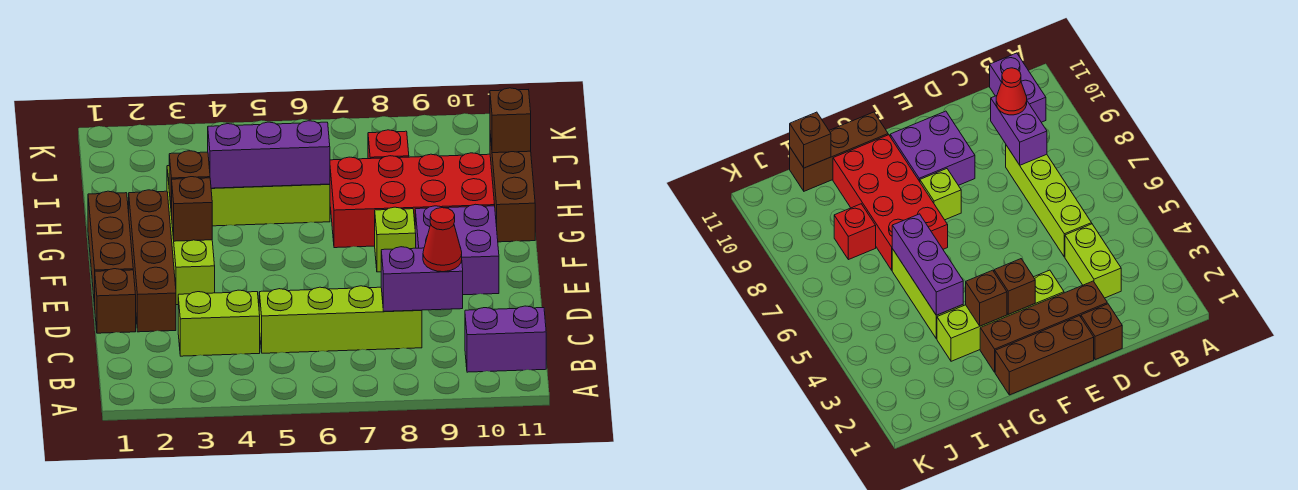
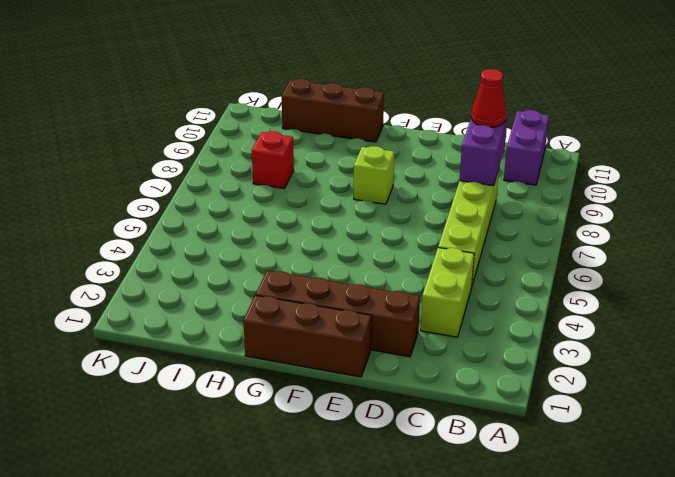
none -> brown brick D1 level 1
none -> lime brick E3:H3 level 1
none -> purple brick E9:F10 level 1

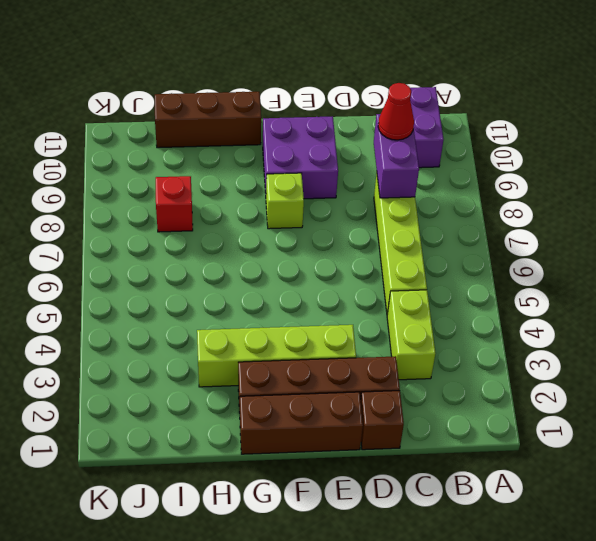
none -> red brick G7:H10 level 1
none -> lime brick H4:H6 level 1
none -> brown brick F3 level 2

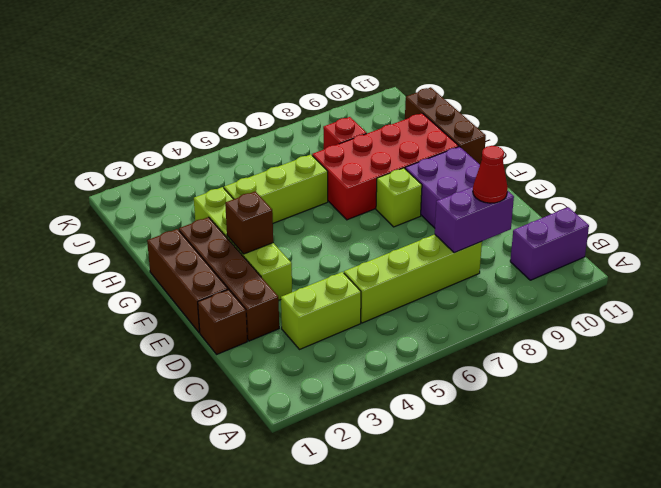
none -> brown brick G3 level 2
none -> purple brick H4:H6 level 2
none -> brown brick I11 level 2

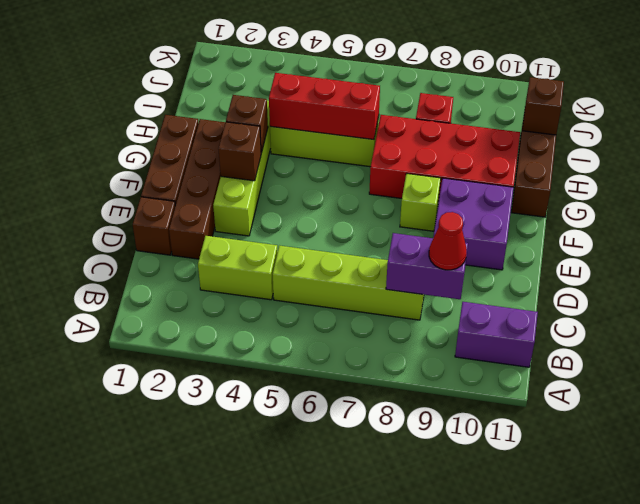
red brick H4:H6 level 2 -> purple brick H4:H6 level 2

